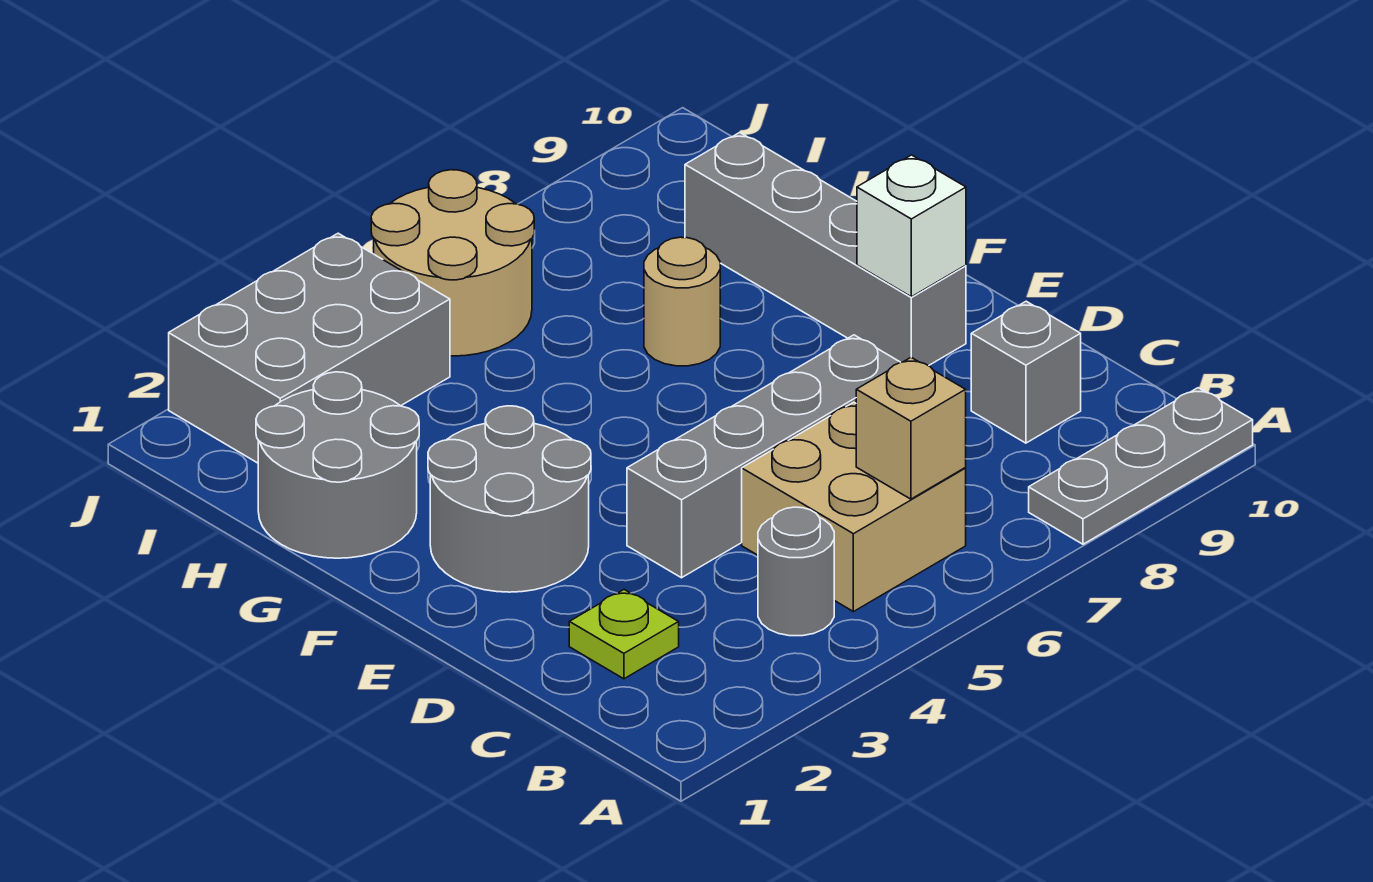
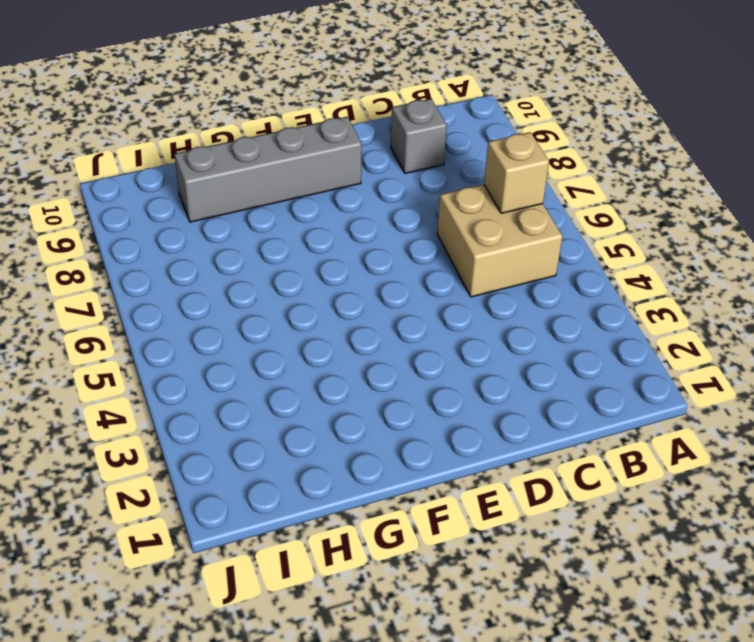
none -> grey plate A8:A10 level 1
none -> grey round brick B4 level 1
none -> lime plate C2 level 1

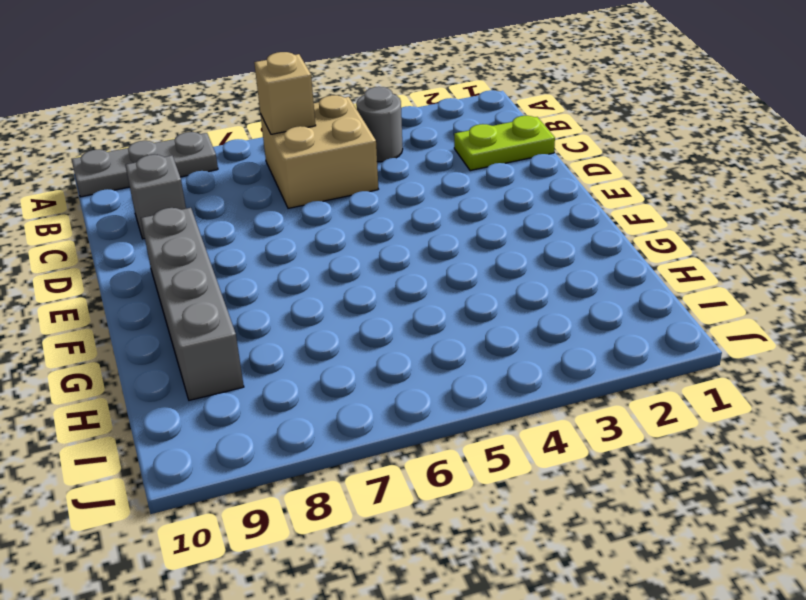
lime plate C1:C2 level 1 -> lime plate C2 level 1
none -> grey brick D4:D7 level 1
none -> grey round brick E2:F3 level 1
none -> grey round brick G1:H2 level 1

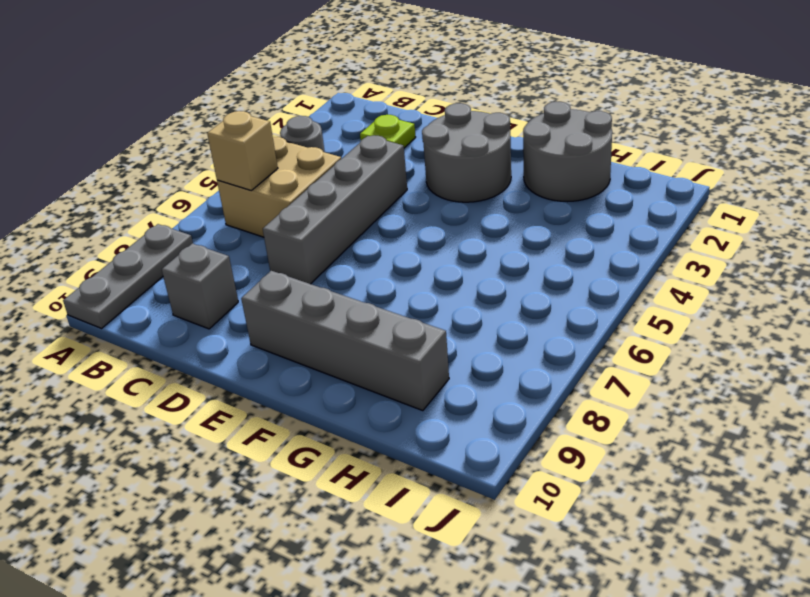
none -> tan round brick G7 level 1
none -> grey brick I2:J4 level 1
none -> tan round brick I5:J6 level 1

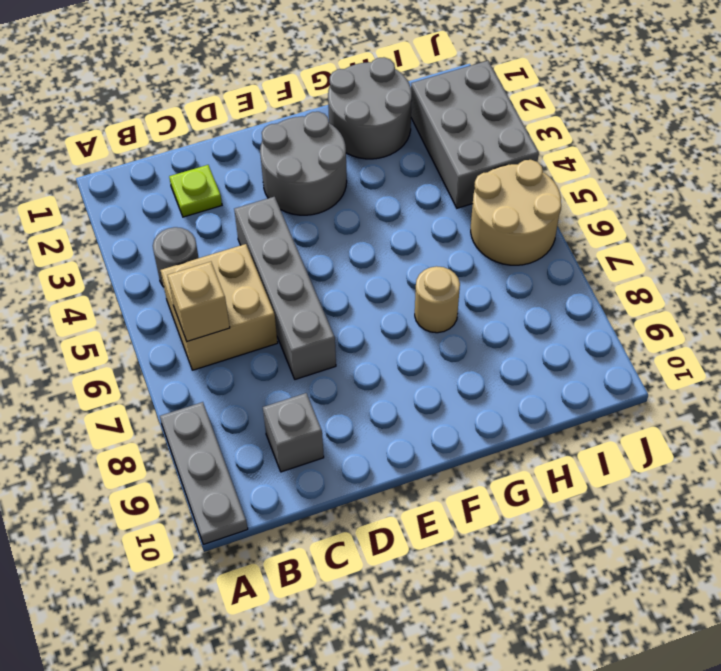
none -> grey brick E9:H9 level 1
none -> white brick E9 level 2

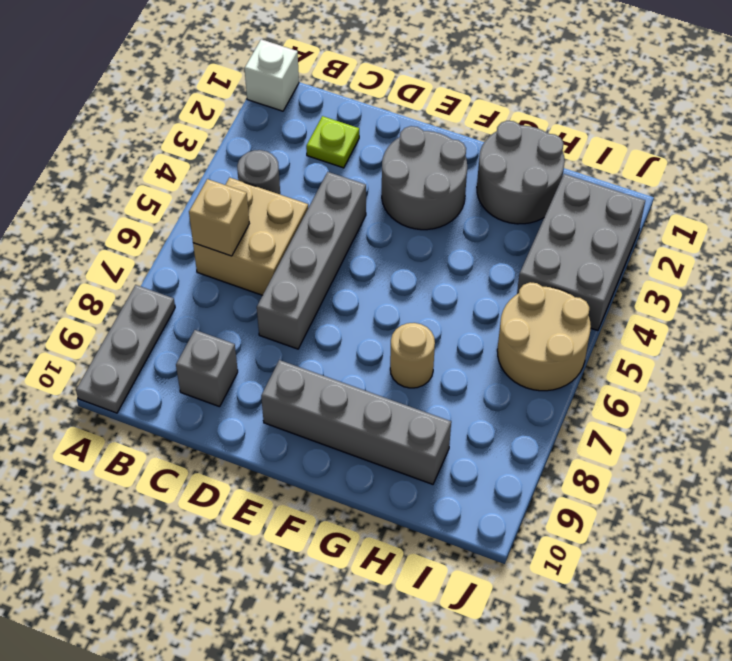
white brick A1 level 1 -> white brick E9 level 2

